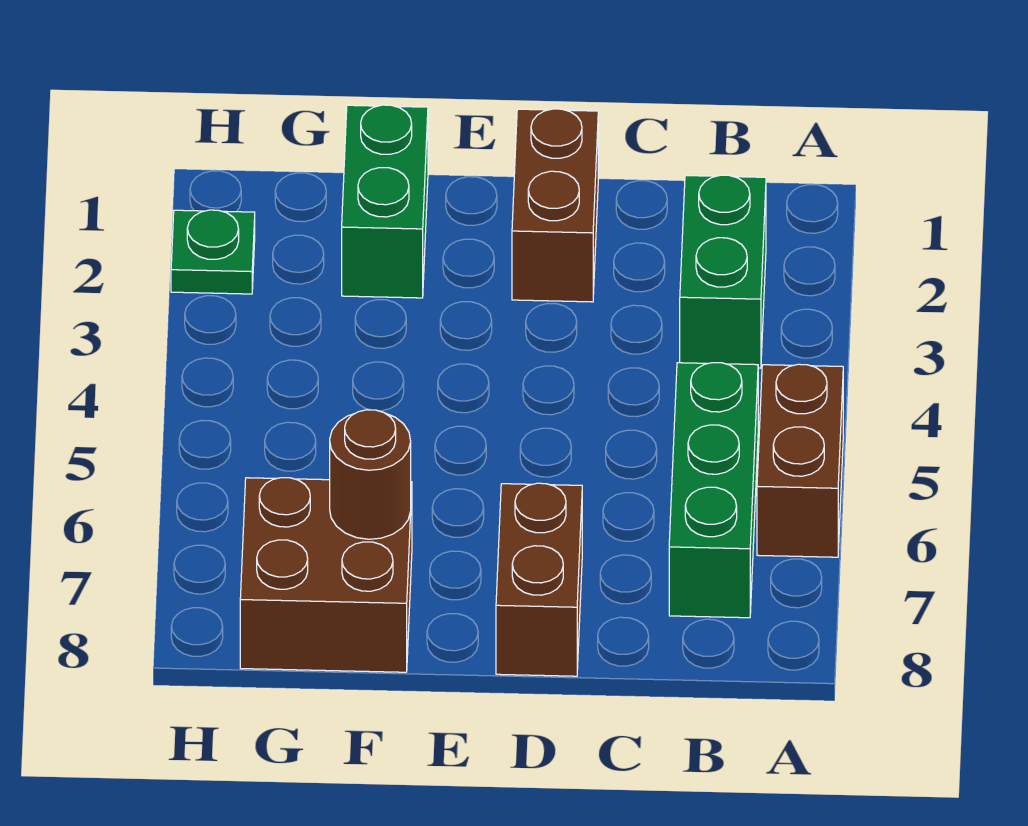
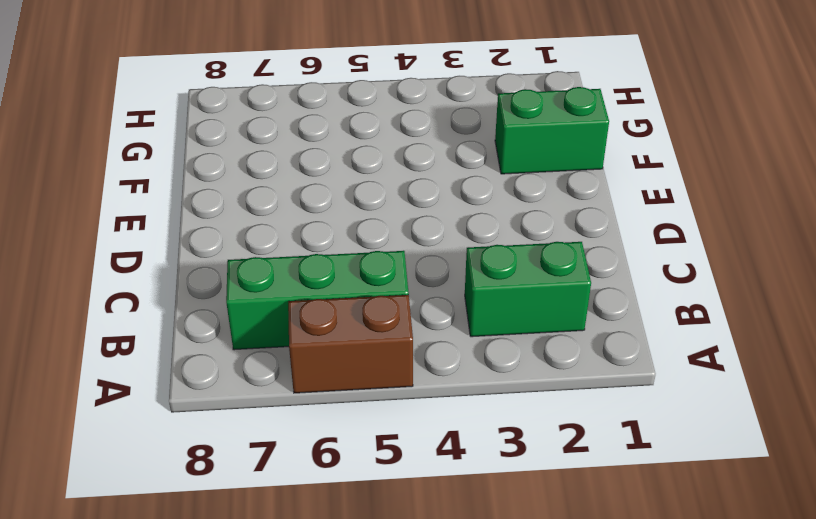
none -> brown brick D1:D2 level 1
none -> brown brick D7:D8 level 1

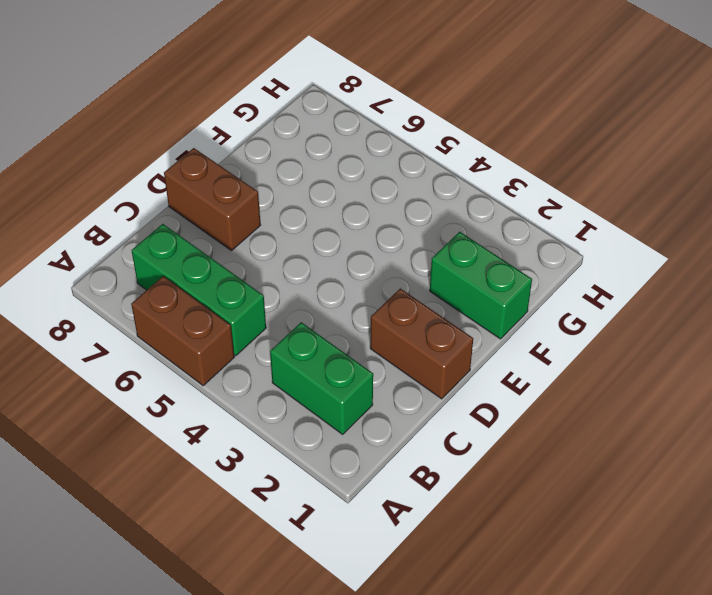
none -> brown brick F7:G8 level 1
none -> green plate H2 level 1

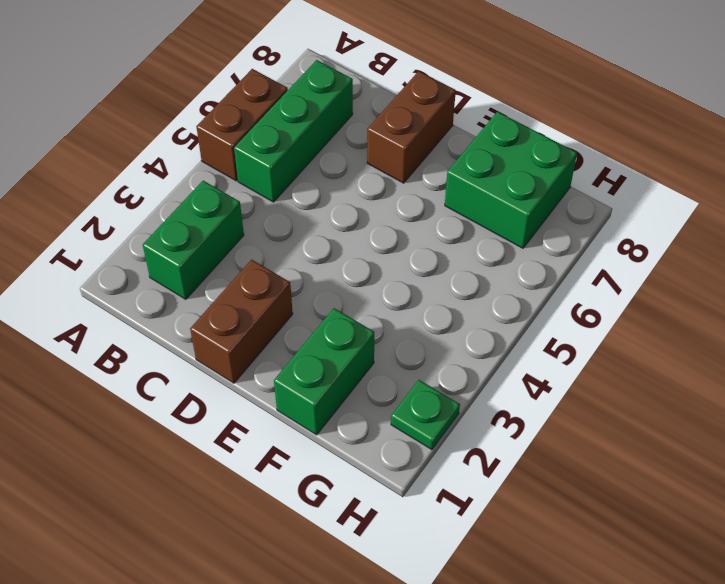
green brick F7:G8 level 1 -> brown brick F7:G8 level 1
none -> brown round brick F7 level 2

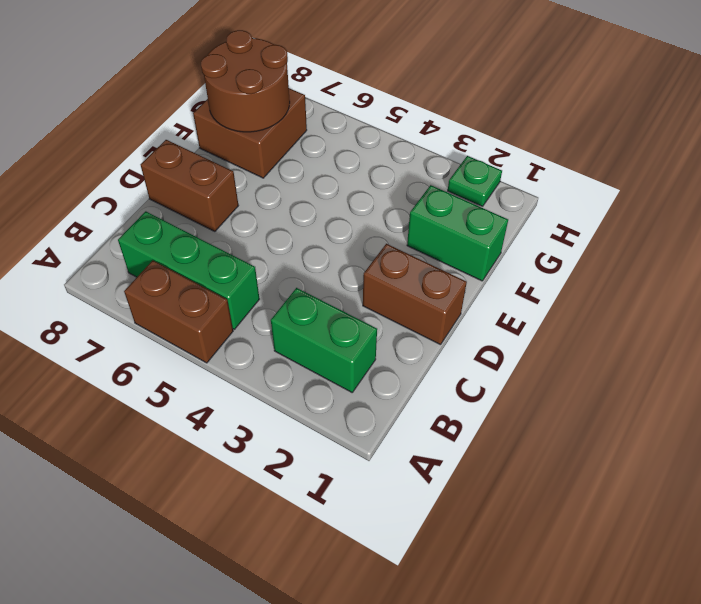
brown round brick F7:G8 level 2 -> brown round brick F7 level 2

